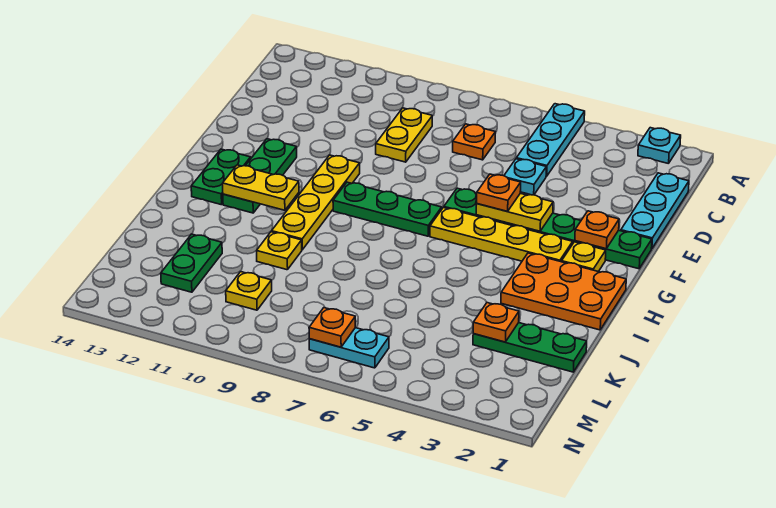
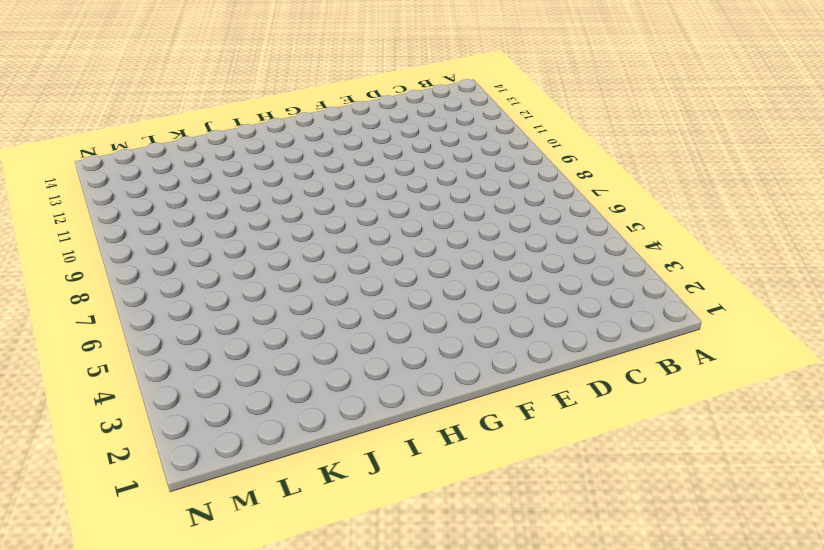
none -> cyan plate A2 level 1
none -> cyan plate A5:C5 level 1
none -> cyan plate C1:E1 level 1

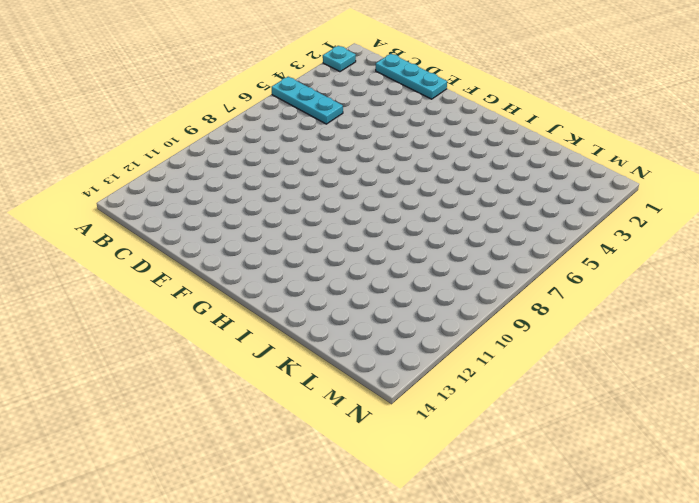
none -> orange plate C7 level 1
none -> yellow plate C9:D9 level 1
none -> cyan plate D5 level 1

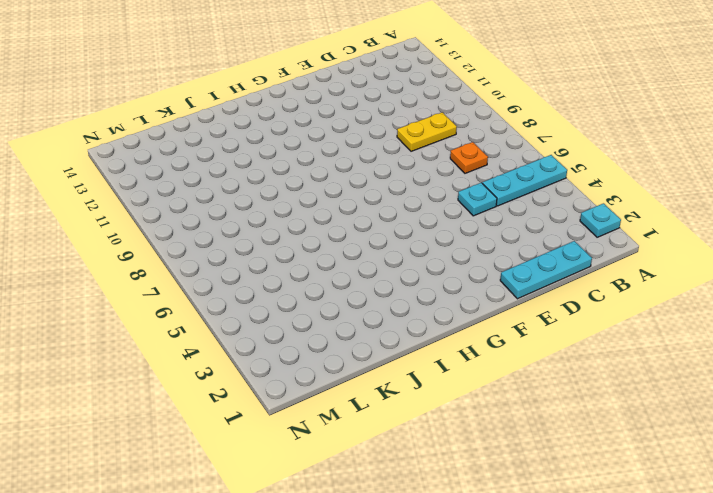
none -> green plate F1:F6 level 1
none -> yellow plate F10:I10 level 1
none -> green plate F12:H12 level 1

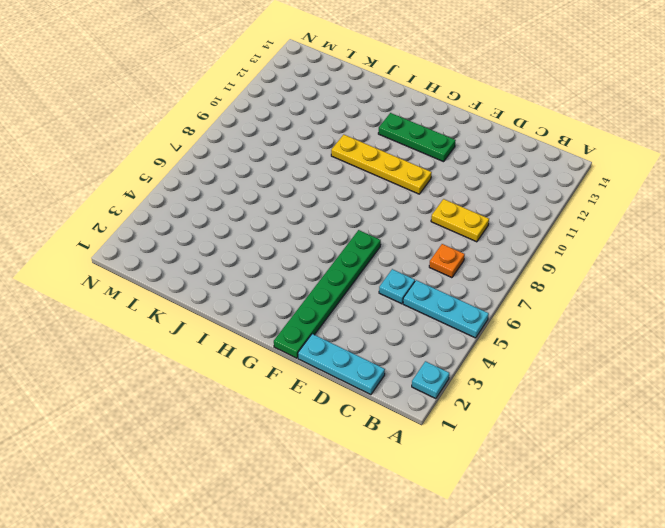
none -> yellow plate G2 level 1
none -> yellow plate G3:G6 level 1
none -> green plate G7:G9 level 1

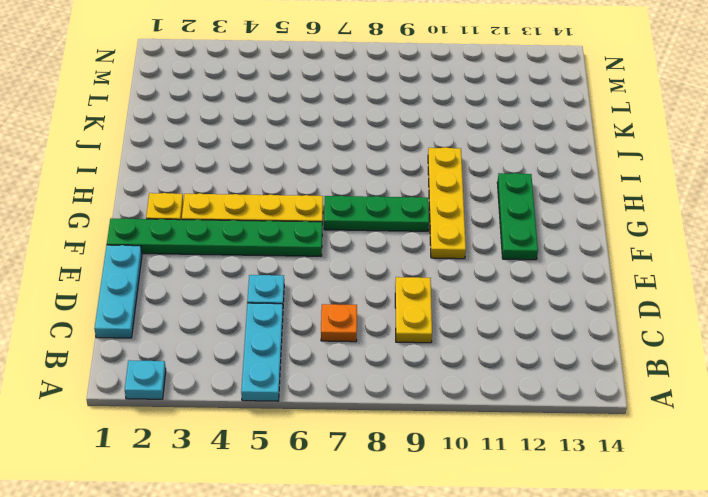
none -> green plate G13:H13 level 1
none -> orange plate H1:I3 level 1
none -> yellow plate J10 level 1

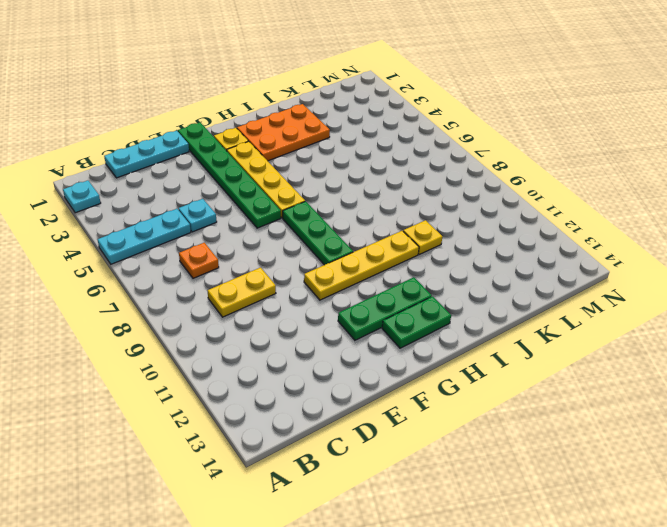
orange plate H2:J3 level 1 -> orange plate H1:I3 level 1
none -> green plate K1:K3 level 1
none -> green plate K12:L12 level 1
none -> yellow plate L10 level 1

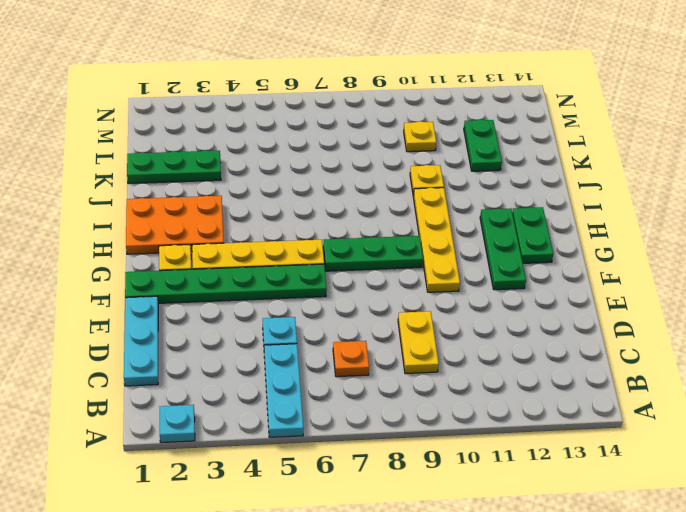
none -> cyan plate M6:M7 level 1
none -> orange plate F2 level 2
none -> yellow plate F4:F5 level 2

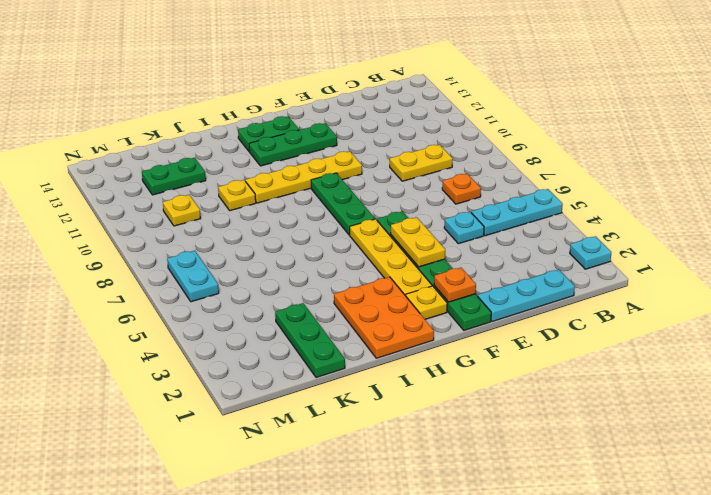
none -> yellow plate H11:H12 level 2
none -> orange plate K3 level 2
none -> orange plate M7 level 2

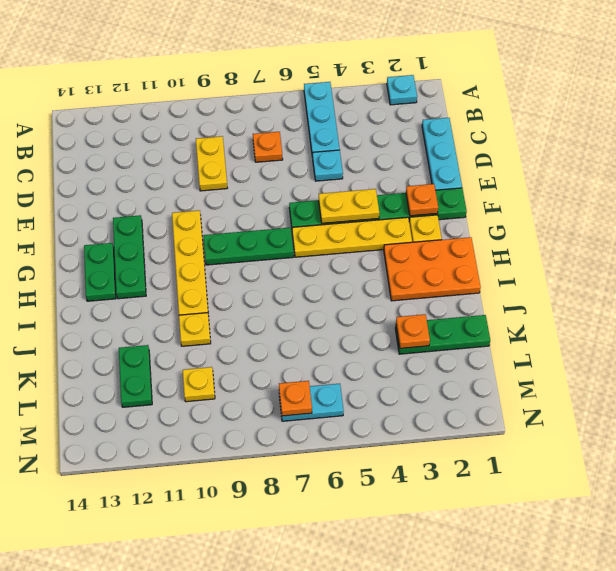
none -> yellow plate H11:H12 level 2
none -> orange plate F5 level 3

